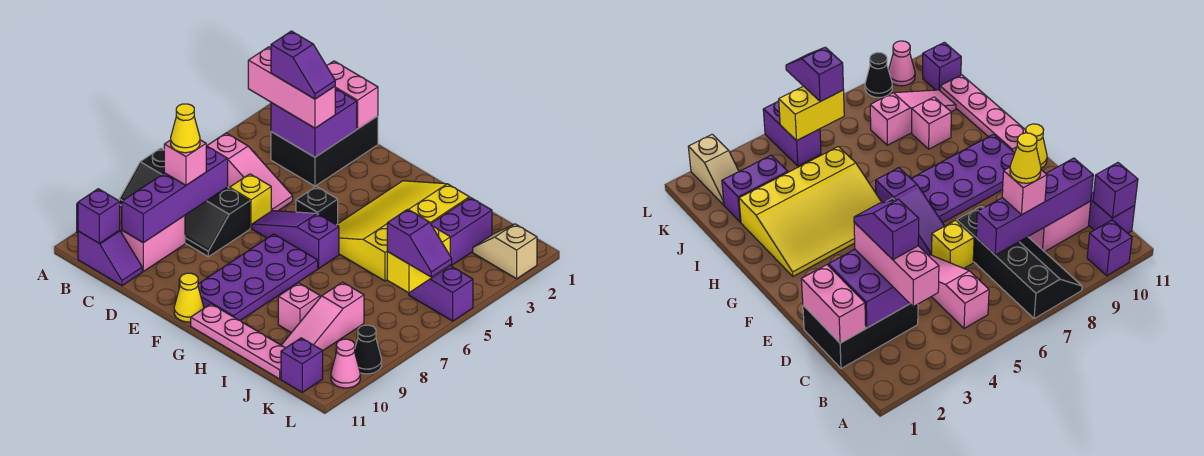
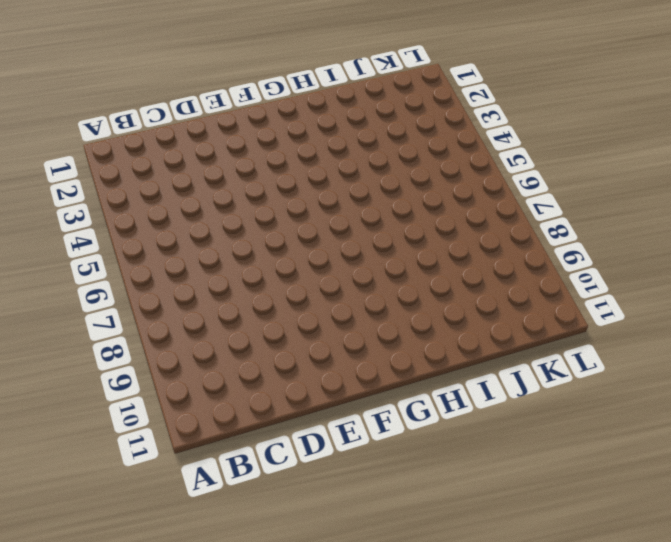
none -> black slope A7:D8 level 1 top 7
none -> purple brick A10 level 1
none -> pink slope B5:D5 level 1 top B
none -> purple slope B11:C11 level 1 top B

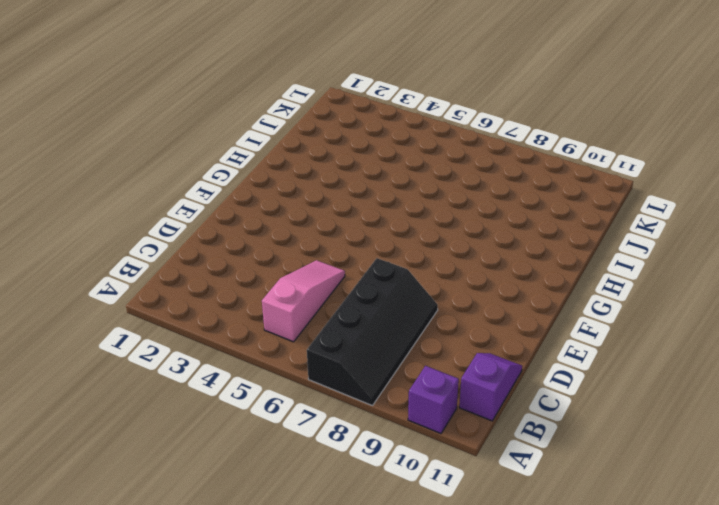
none -> black brick C1:D3 level 1
none -> pink brick C9:C10 level 1
none -> yellow brick D6 level 1
none -> purple slope E6:G6 level 1 top G

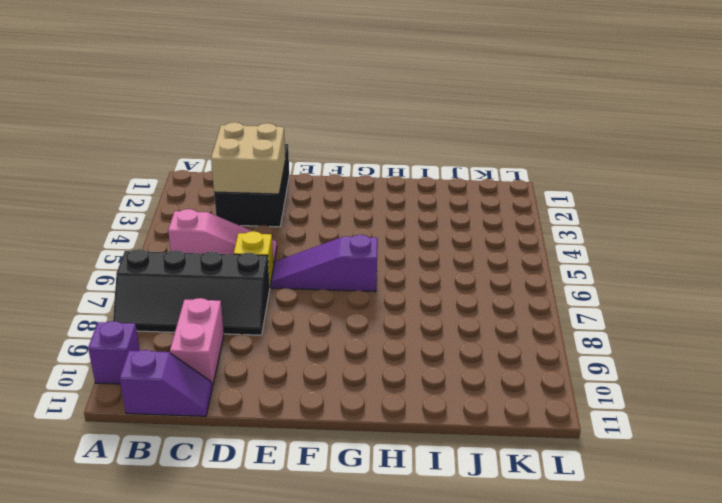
tan brick C2:D3 level 2 -> purple brick C2:D3 level 2
none -> black brick F5 level 1
none -> purple plate F7:G10 level 1
none -> yellow cone F11 level 1
none -> yellow slope G2:I5 level 1 top I

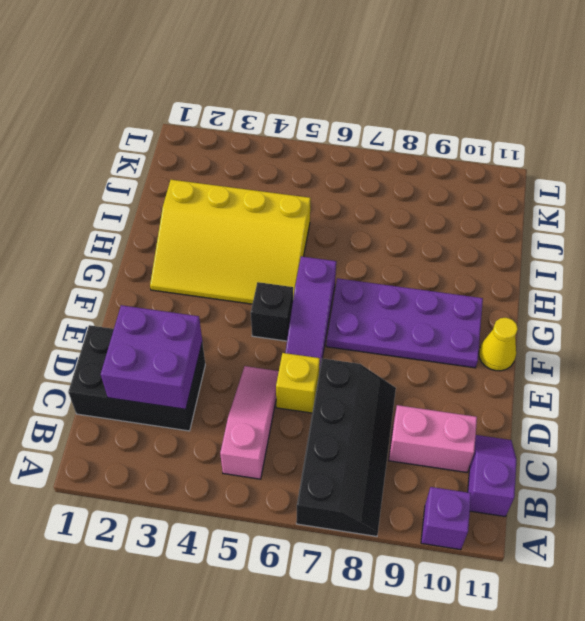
none -> pink plate G11:J11 level 1
none -> pink brick I9 level 1
none -> purple brick J2:J3 level 1
none -> pink slope J8:J10 level 1 top 8

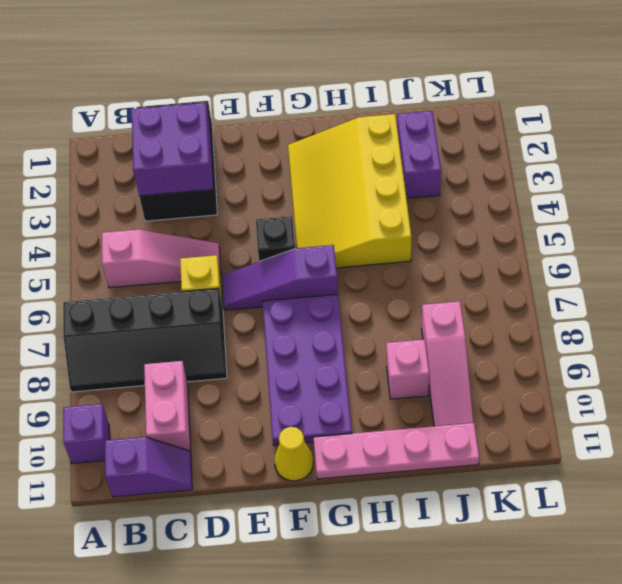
none -> tan slope K2:L2 level 1 top L
none -> purple brick K5:L5 level 1
none -> purple brick K11 level 1
none -> black cone L9 level 1

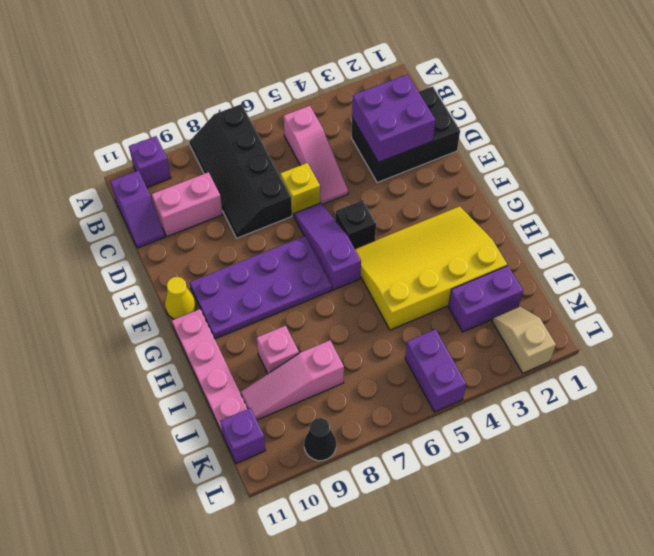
none -> pink cone L10 level 1
none -> purple brick B11 level 2
none -> pink brick C1:D1 level 2
none -> purple brick C7:C10 level 2

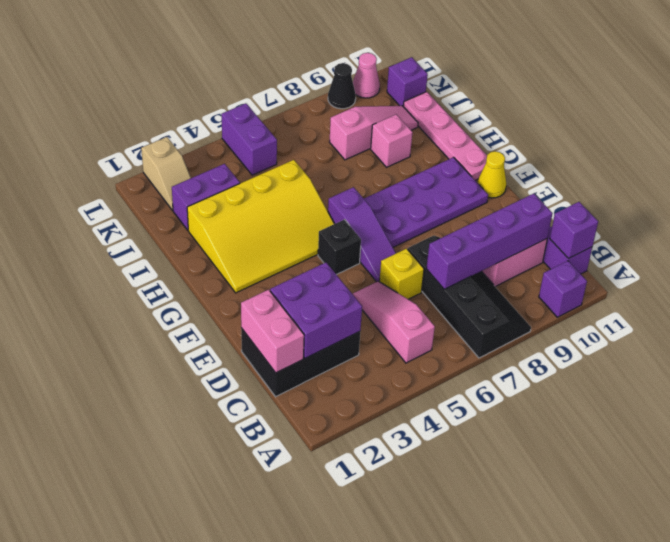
none -> yellow brick K5:K6 level 2
none -> pink brick B3:D3 level 3
none -> pink brick C8 level 3
none -> purple slope K6:L6 level 3 top K

